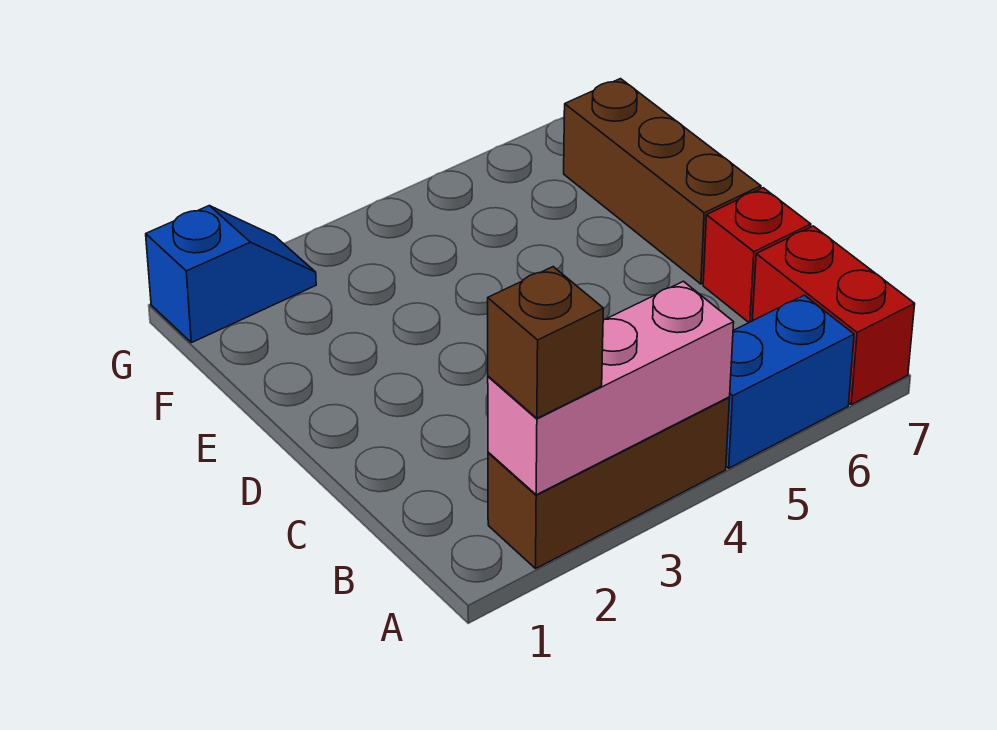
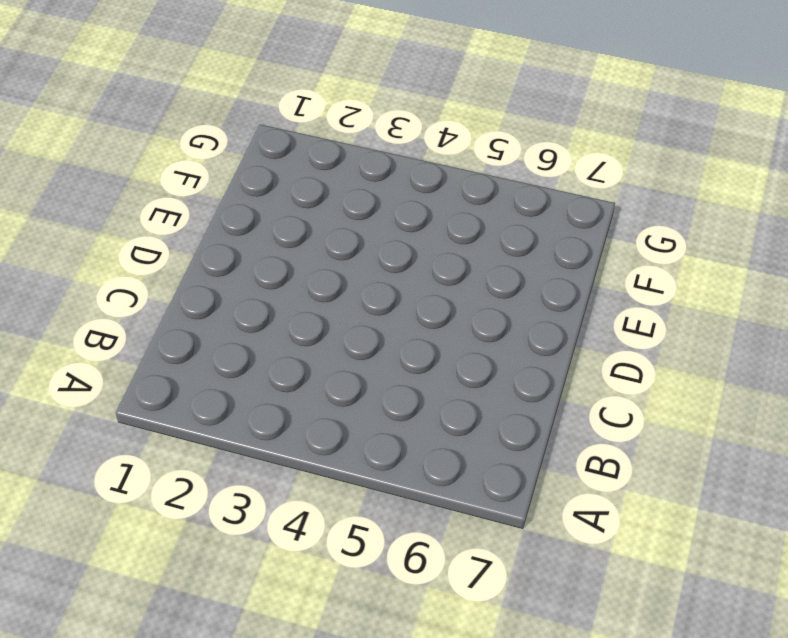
none -> brown brick A2:A4 level 1
none -> blue brick A5:A6 level 1

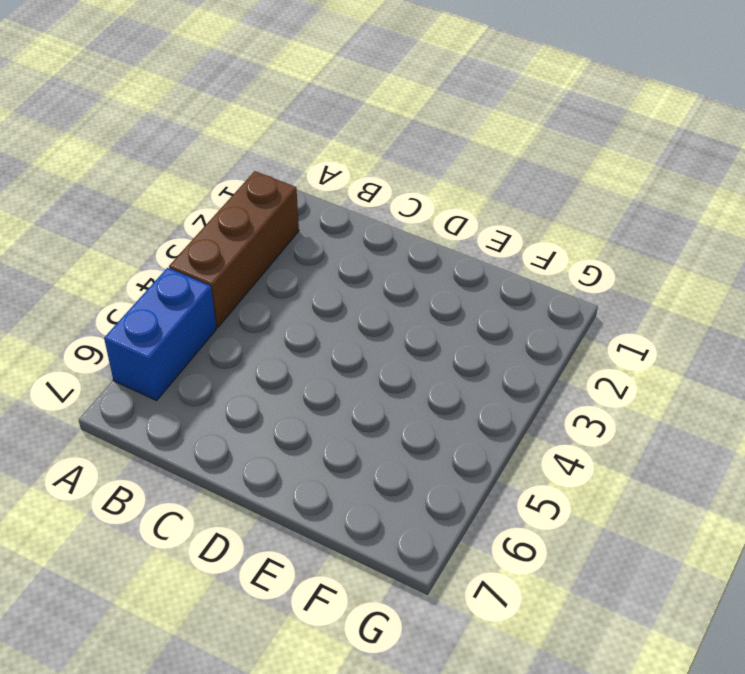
none -> red brick A7:B7 level 1
none -> red brick C7 level 1

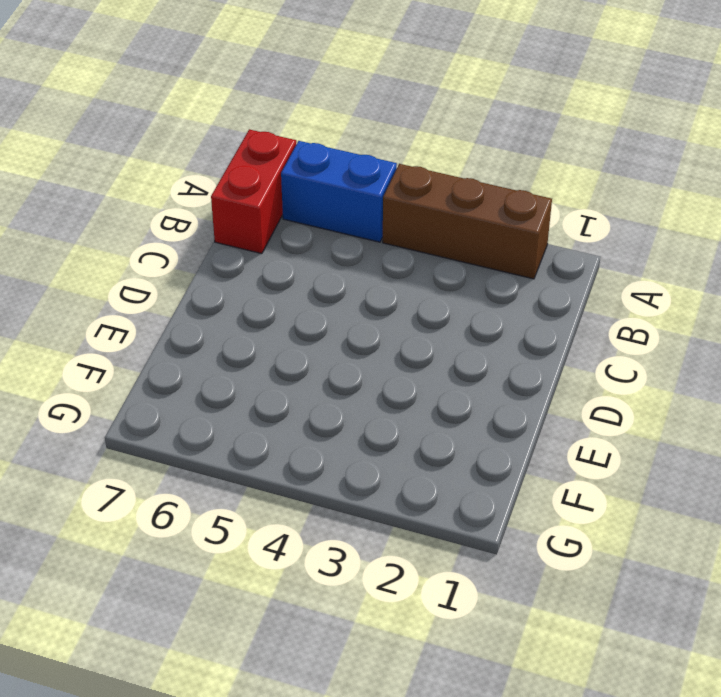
none -> red brick C7 level 1
none -> brown brick D7:F7 level 1

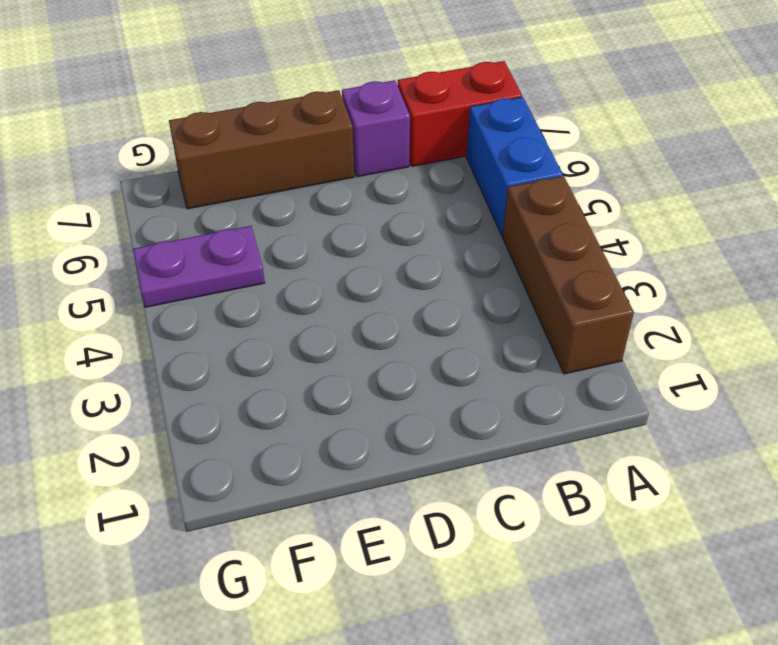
purple brick C7 level 1 -> red brick C7 level 1
purple plate F5:G5 level 1 -> none
none -> blue slope G1:G2 level 1 top 1
none -> pink brick A2:A4 level 2

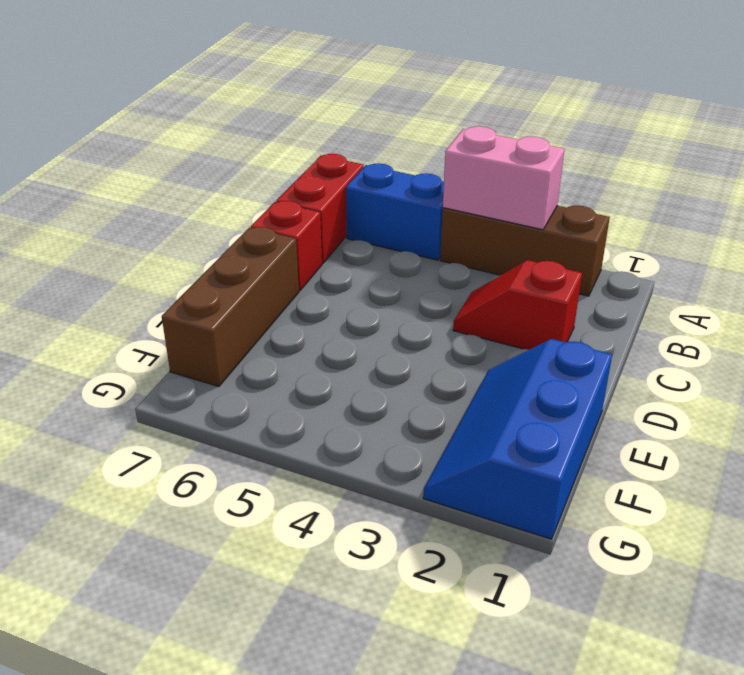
pink brick A3:A4 level 2 -> pink brick A2:A4 level 2
red slope C2:C3 level 1 top 2 -> none
blue slope E1:G2 level 1 top 1 -> blue slope G1:G2 level 1 top 1
none -> brown brick A2 level 3

